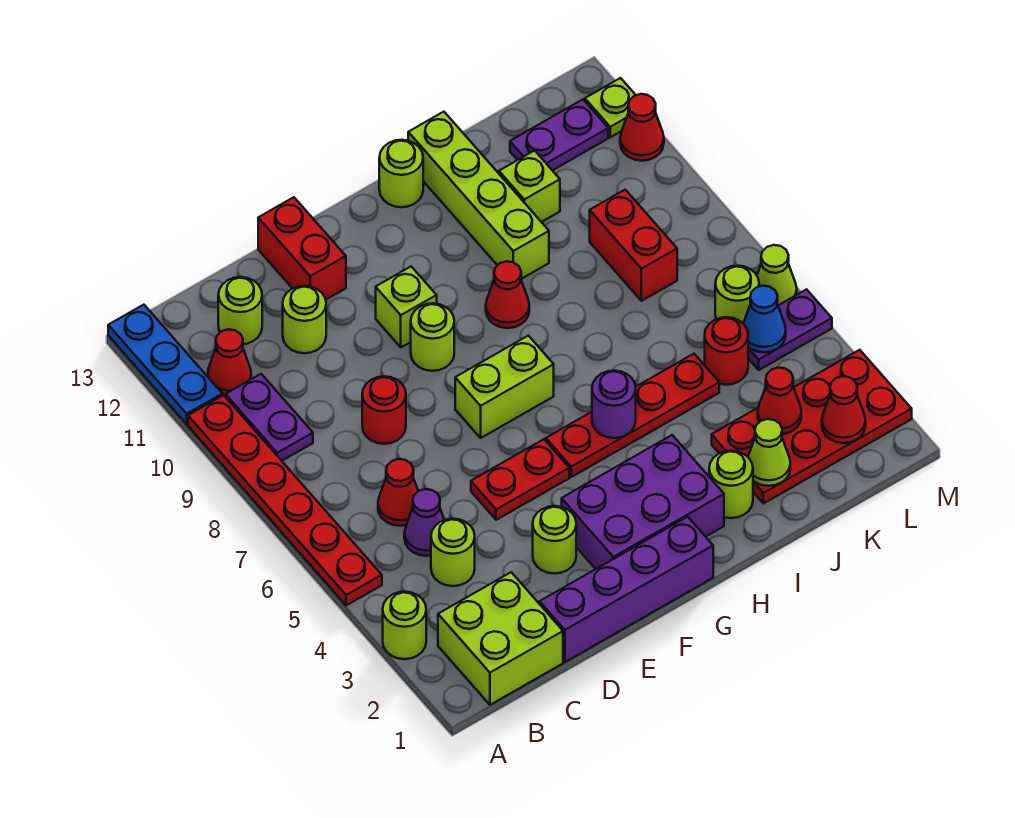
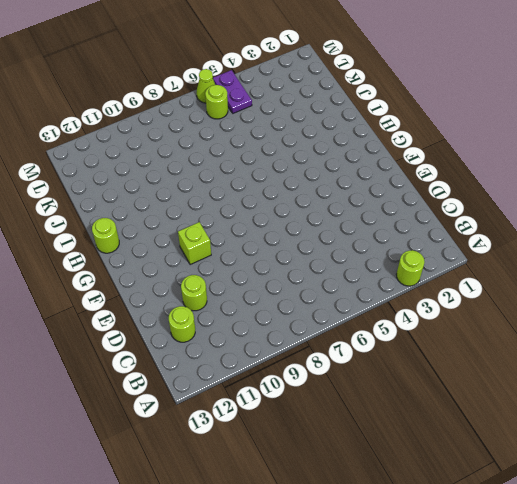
none -> red plate A5:A10 level 1
none -> blue plate A11:A13 level 1
none -> lime brick B1:C2 level 1
none -> purple plate B9:B10 level 1

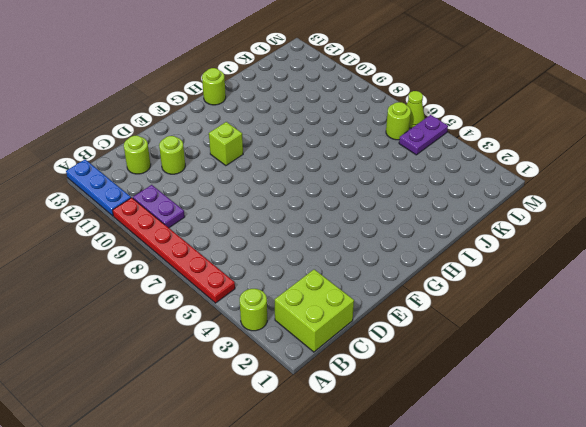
none -> red cone B11 level 1
none -> lime round brick C4 level 1
none -> purple cone C5 level 1
none -> red cone C6 level 1

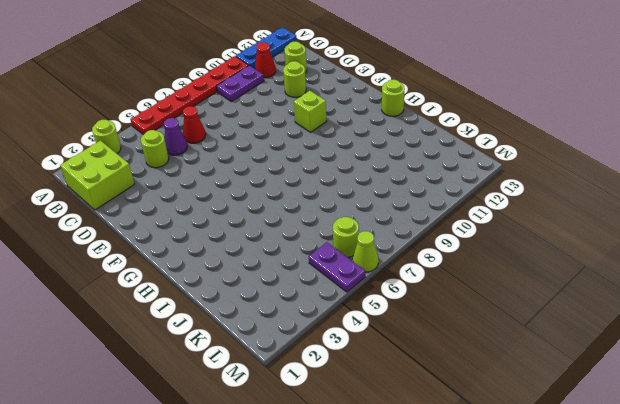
none -> purple brick D1:G1 level 1
none -> red round brick D8 level 1
none -> lime round brick E3 level 1
none -> red plate E5:F5 level 1

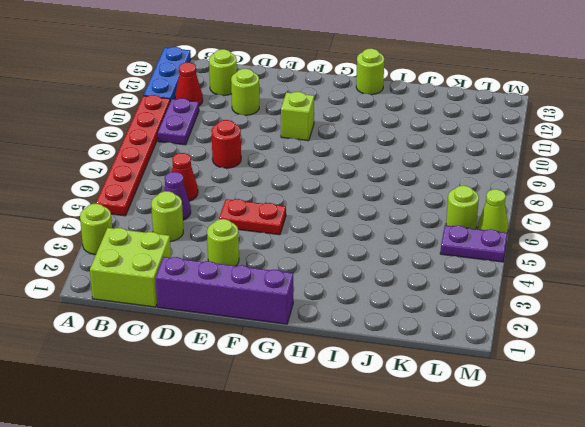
none -> red brick E12:E13 level 1
none -> purple brick F2:H3 level 1
none -> lime brick F7:G7 level 1
none -> lime round brick F9 level 1

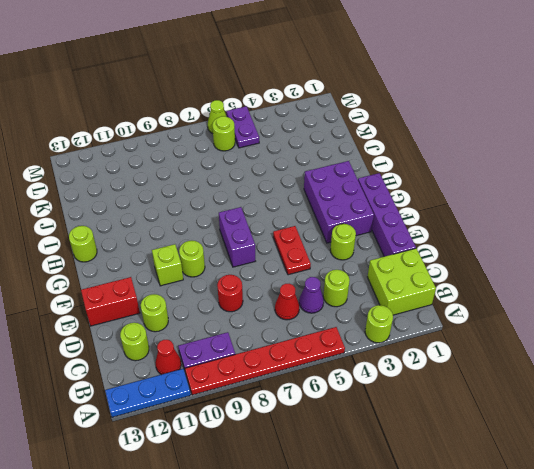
purple brick F7:G7 level 1 -> lime brick F7:G7 level 1
none -> red plate G5:J5 level 1
none -> red cone H9 level 1
none -> lime round brick I2 level 1
none -> lime brick I10:I13 level 1

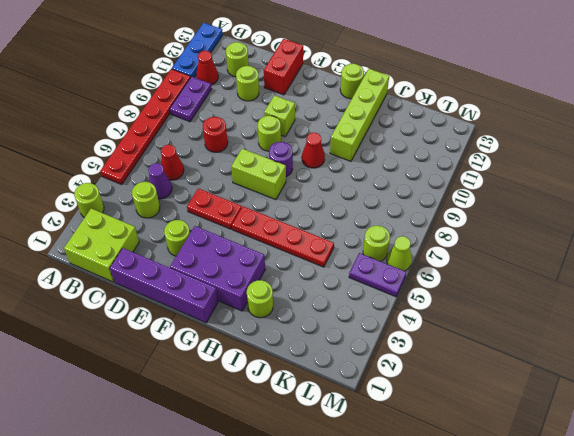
purple round brick G8 level 1 -> purple round brick H5 level 2
none -> red plate J2:M3 level 1
none -> lime brick J11 level 1
none -> red round brick K5 level 1
none -> red brick K8:K9 level 1

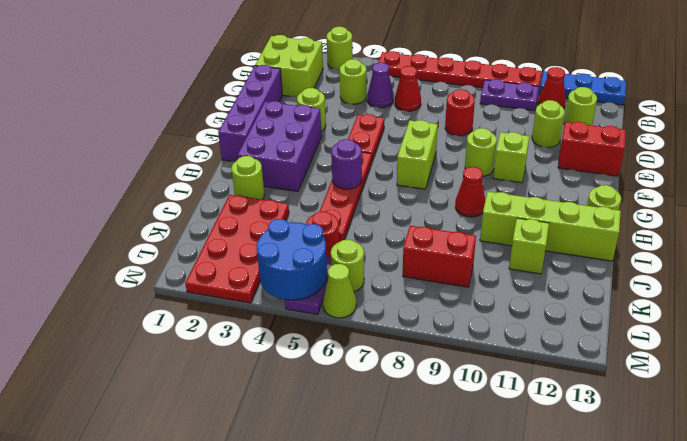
blue round brick L4:M5 level 2 -> blue cone L5 level 2
none -> purple plate K12:L12 level 1
none -> red cone M11 level 1
none -> lime plate M12 level 1
none -> lime cone J2 level 2

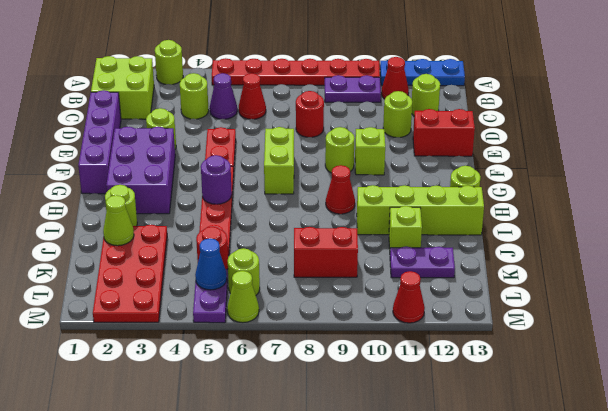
purple plate K11:K12 level 1 -> purple plate K12:L12 level 1
none -> lime plate M12 level 1
none -> red cone K3 level 2
none -> red cone L2 level 2

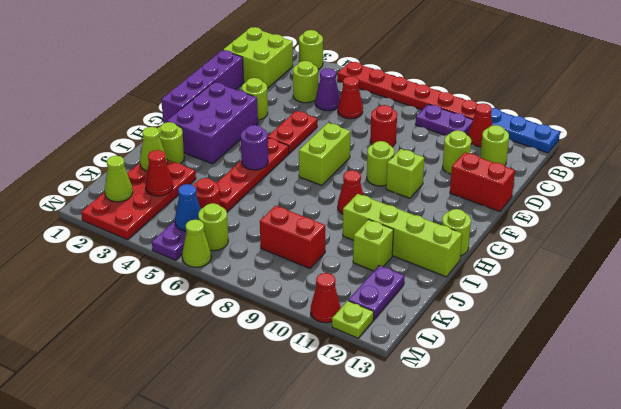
lime cone L2 level 2 -> red cone L2 level 2

